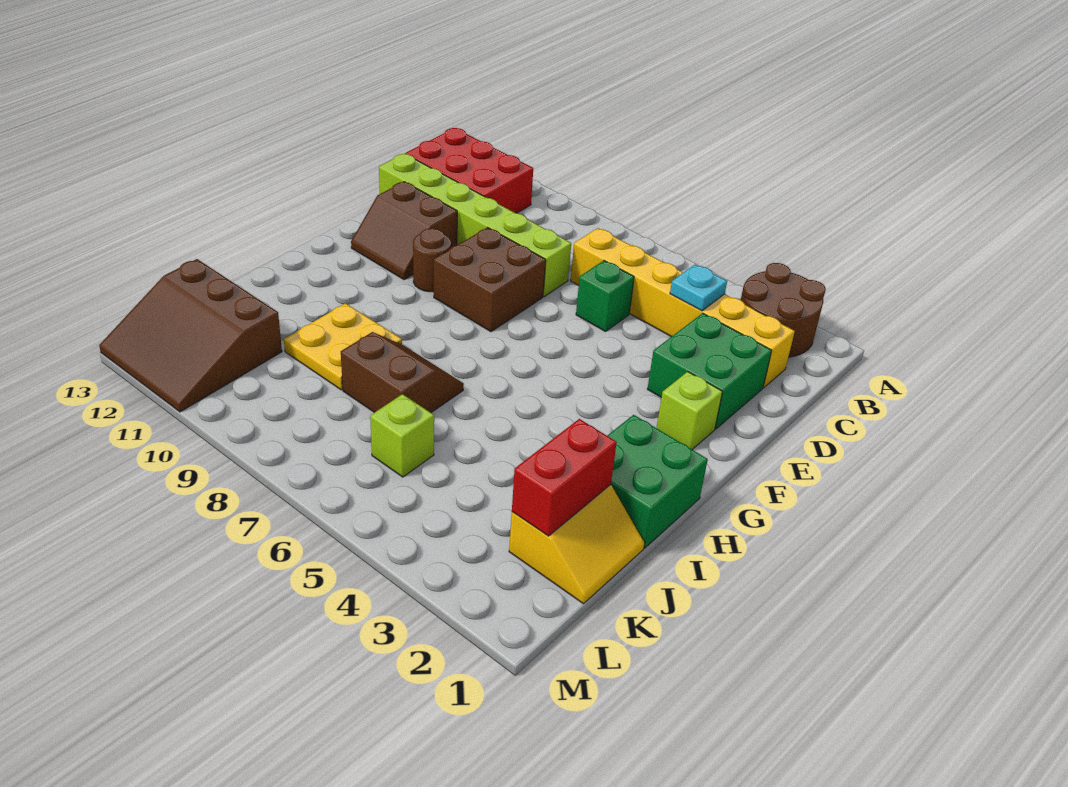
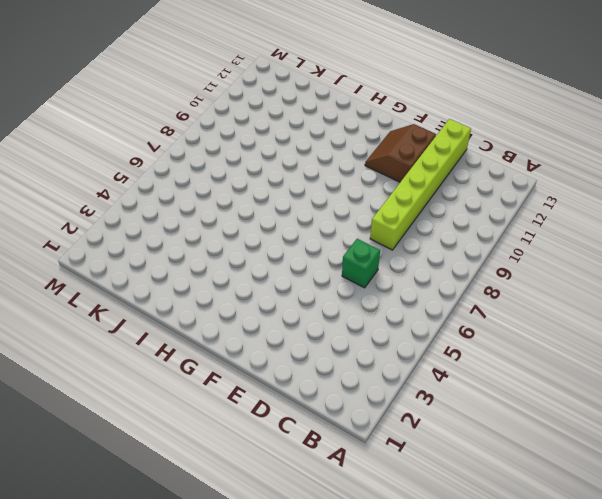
none -> brown round brick A2:B3 level 1
none -> red brick B11:C13 level 1
none -> yellow brick C2:C7 level 1

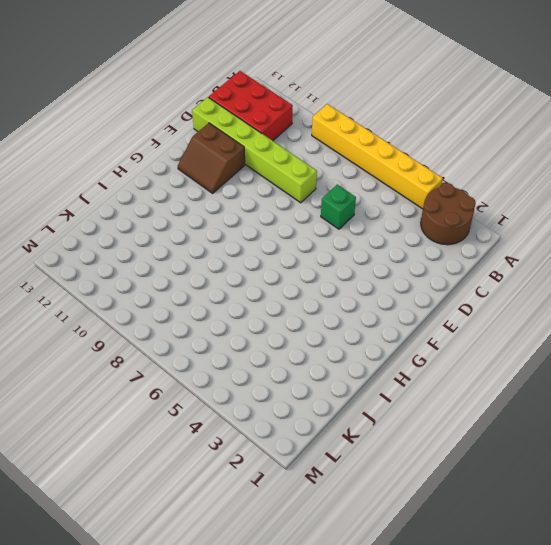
yellow brick A4:A9 level 1 -> yellow brick C2:C7 level 1
none -> green brick D2:E3 level 1
none -> brown brick E8:F9 level 1
none -> lime brick F2 level 1

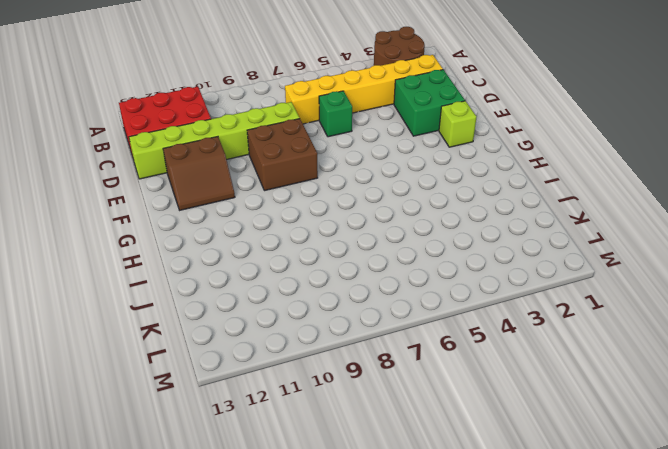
none -> brown round brick F10 level 1
none -> green brick H1:I2 level 1
none -> brown slope I7:J8 level 1 top J

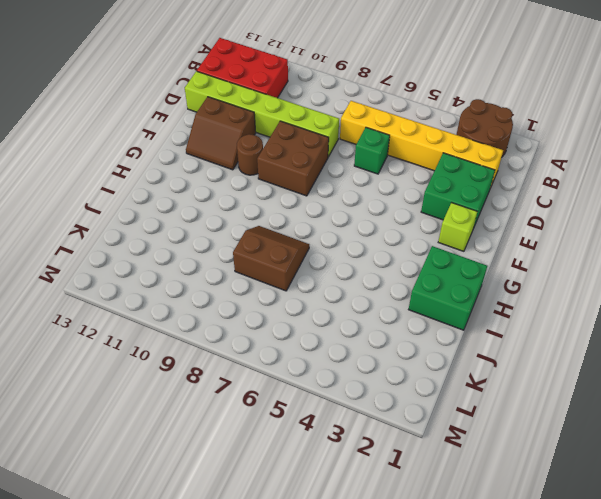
none -> yellow plate I9:J10 level 1
none -> yellow slope J1:K2 level 1 top 2
none -> lime brick K6 level 1

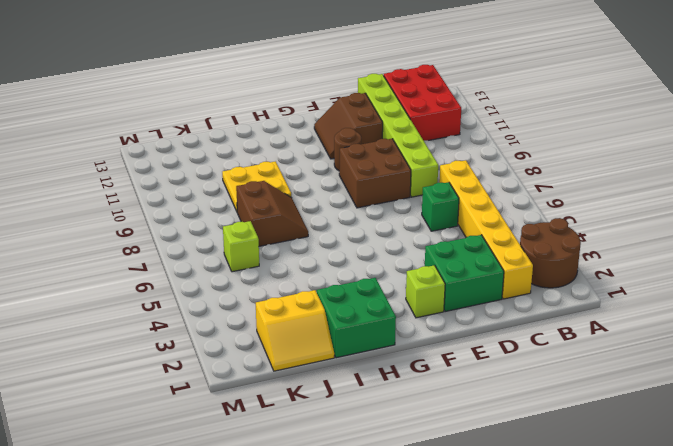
none -> brown slope K11:M13 level 1 top K
none -> cyan plate C4 level 2
none -> red brick J2:K2 level 2

